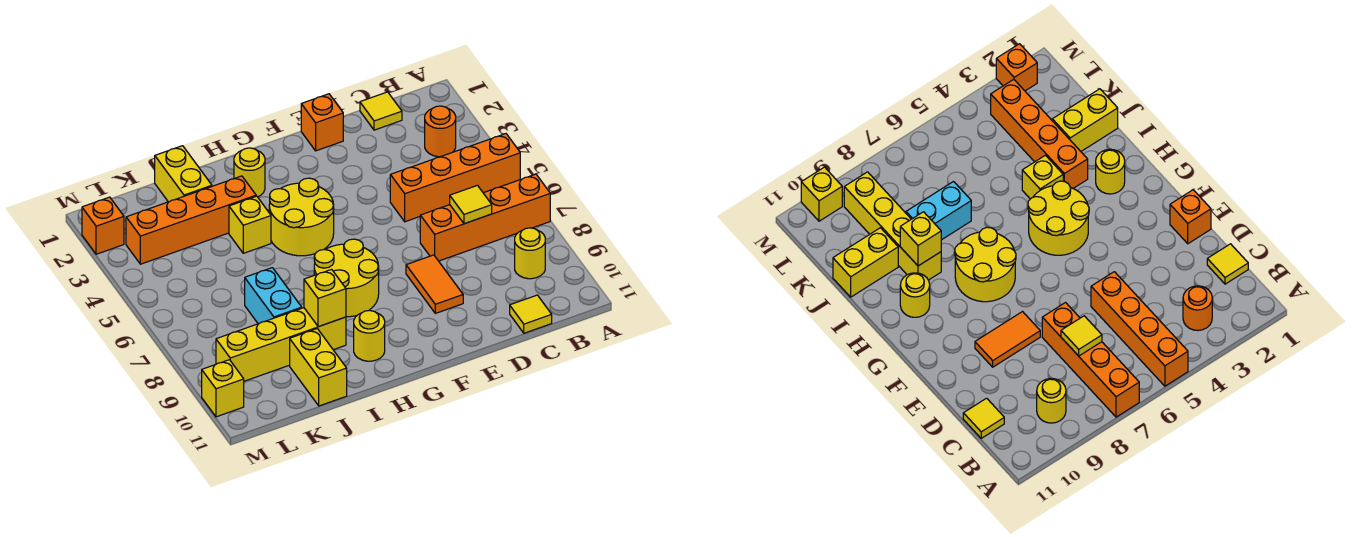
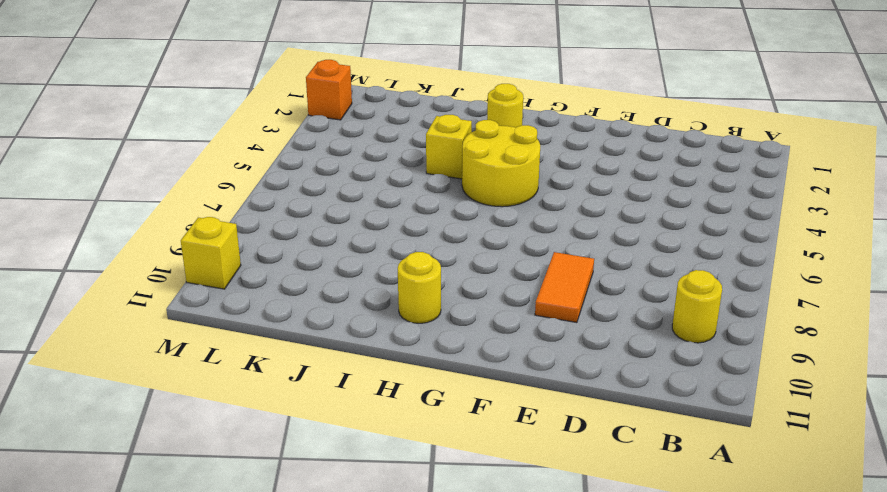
none -> orange brick A5:D5 level 1
none -> orange brick A7:D7 level 1
none -> orange round brick B3 level 1

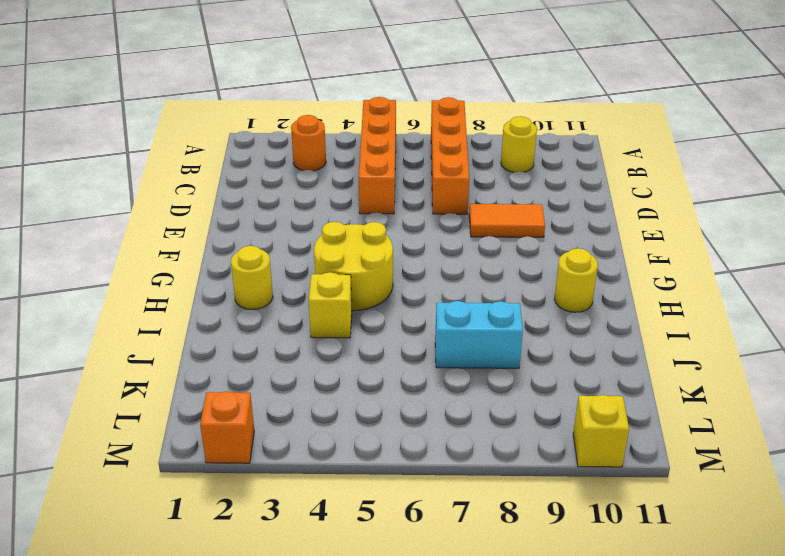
none -> yellow tile C1 level 1
none -> yellow tile C11 level 1
none -> orange brick E1 level 1

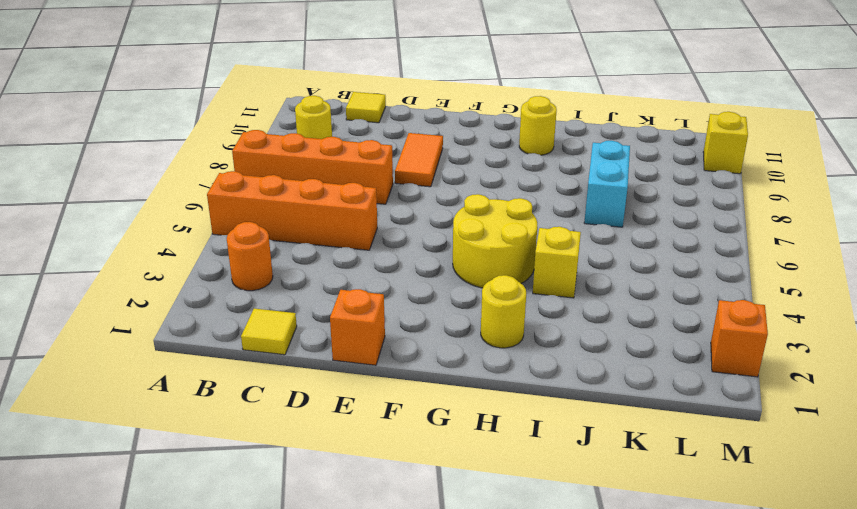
none -> yellow round brick G7:H8 level 1
none -> orange brick I3:L3 level 1
none -> yellow brick I9:L9 level 1

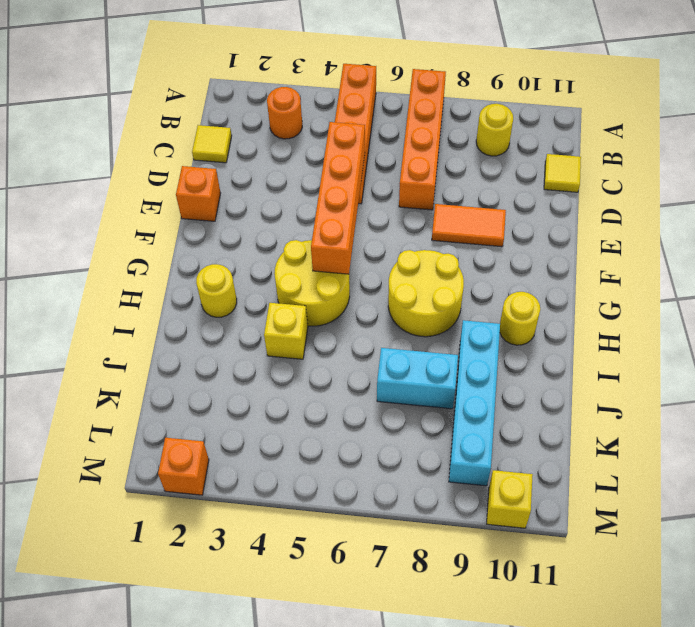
orange brick D5:G5 level 2 -> orange brick I3:L3 level 1
cyan brick I9:L9 level 1 -> yellow brick I9:L9 level 1
none -> yellow brick J1:J2 level 1
none -> yellow brick J10:J11 level 1
none -> yellow tile C7 level 2

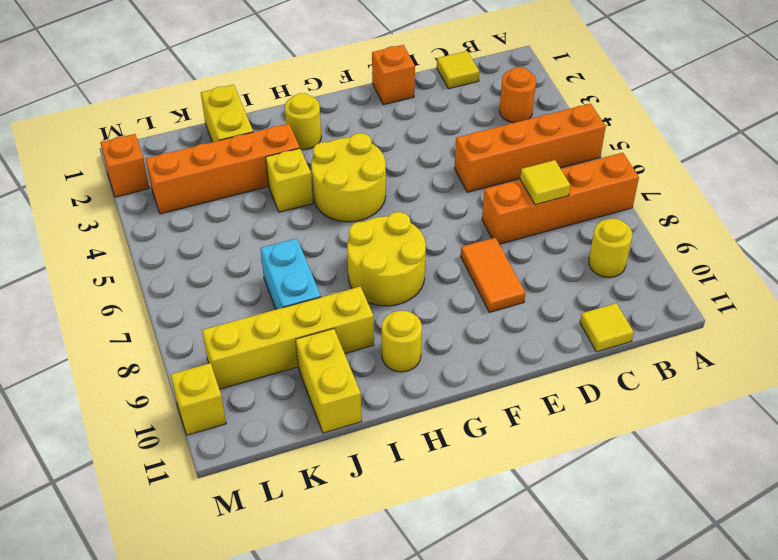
none -> yellow brick I9 level 2

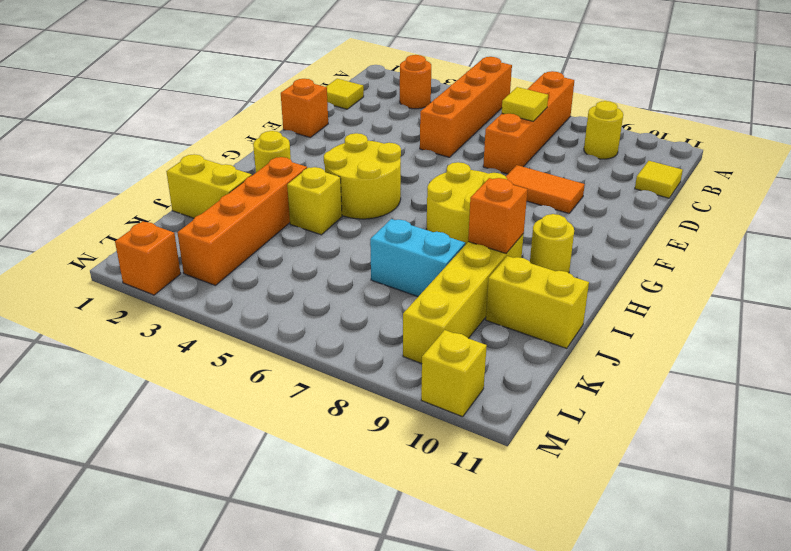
orange brick I9 level 2 -> yellow brick I9 level 2

